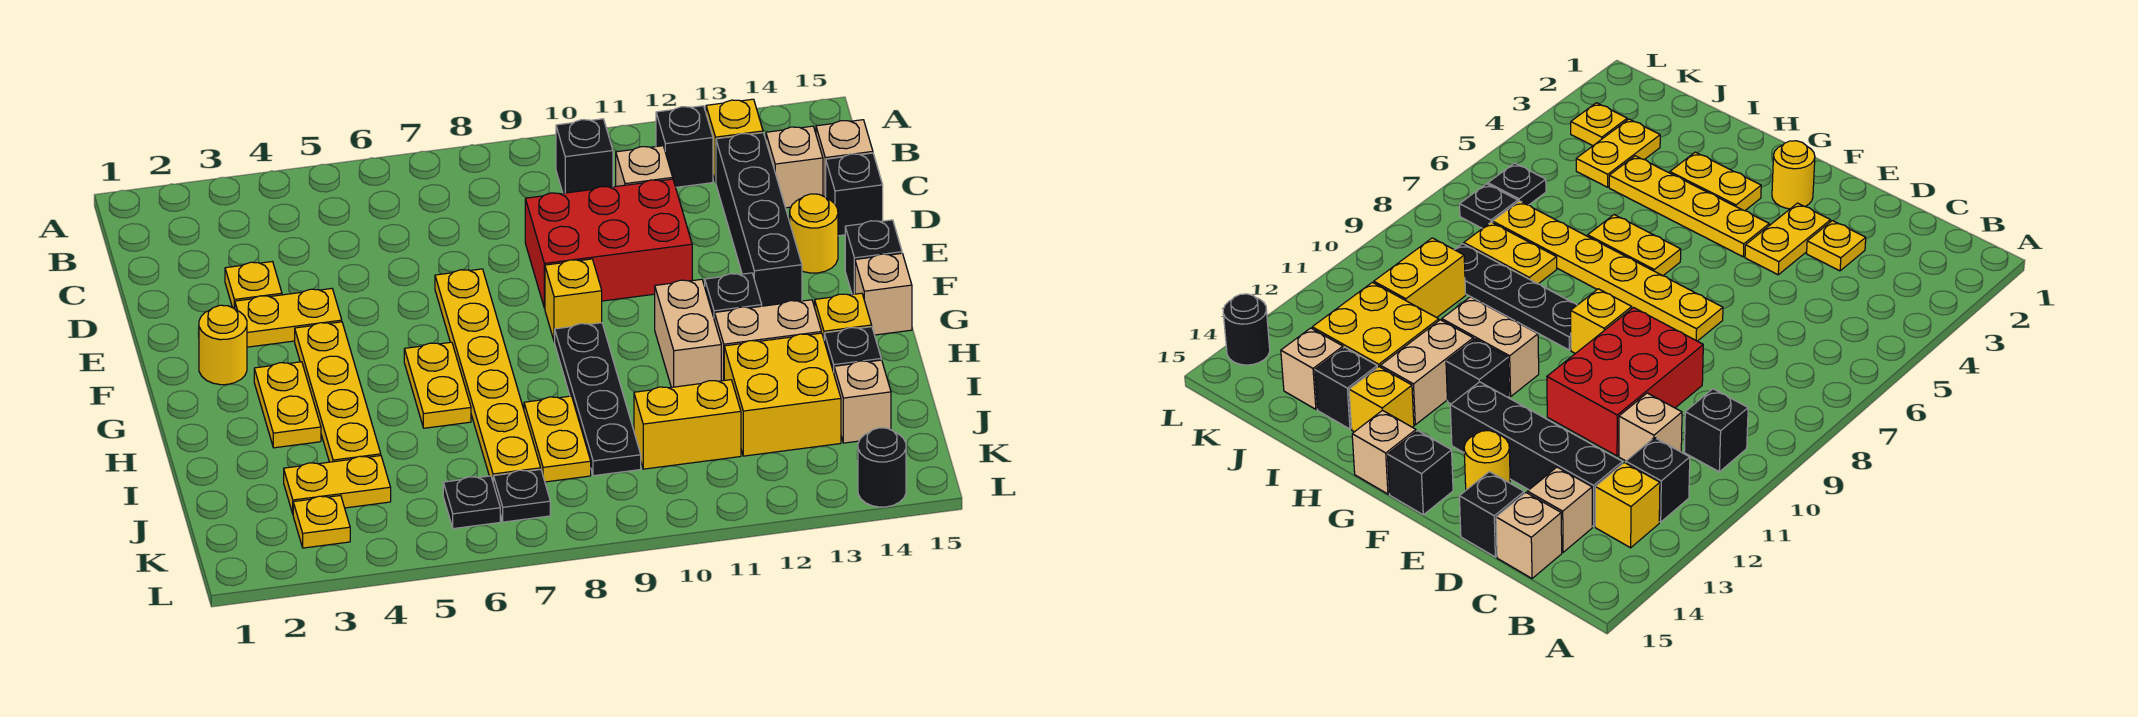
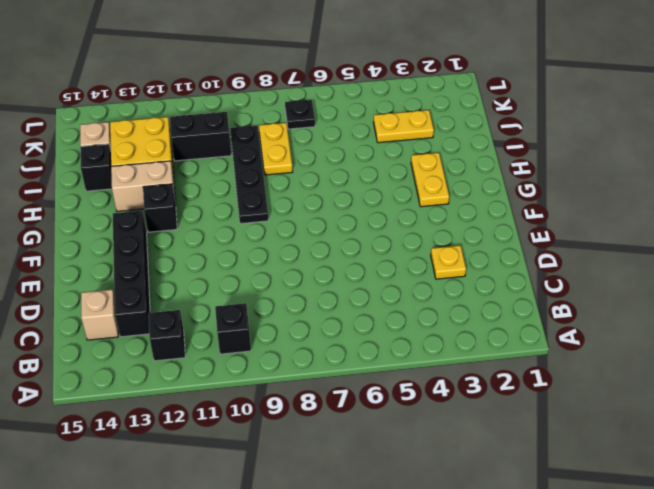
black brick J10:J11 level 1 -> yellow brick J10:J11 level 1
none -> yellow brick B13 level 1
none -> tan brick C11 level 1
none -> tan brick C15 level 1
none -> red brick D9:E11 level 1

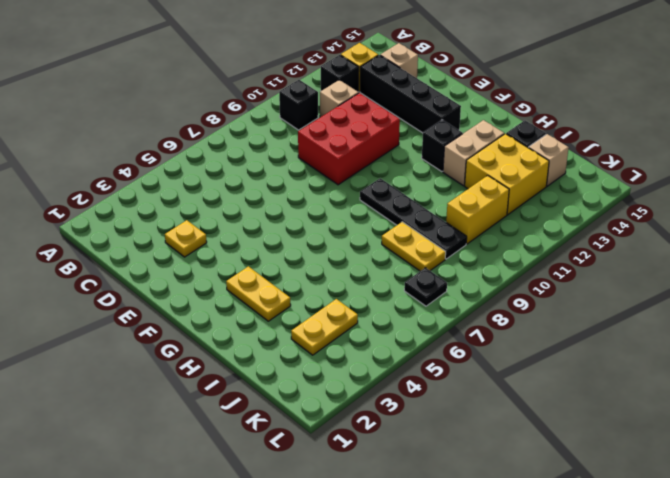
none -> tan brick C15 level 1
none -> black brick D15 level 1
none -> yellow plate E3:E4 level 1
none -> yellow plate E7:J7 level 1

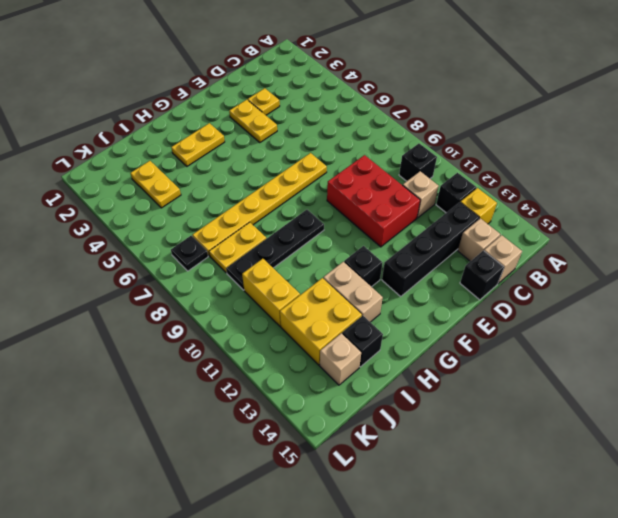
none -> yellow round brick E14 level 1
none -> yellow round brick F2 level 1
none -> yellow plate F4:I4 level 1
none -> yellow brick F9 level 1

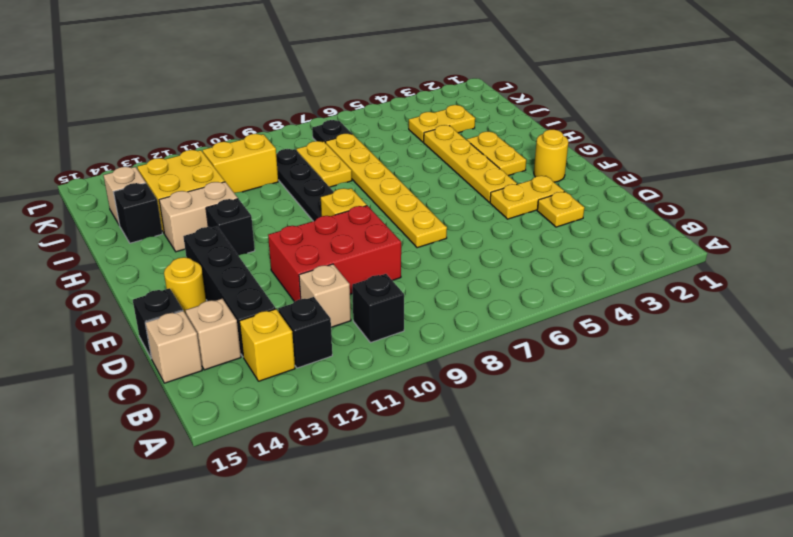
none -> black brick F15 level 1
none -> yellow plate G6:H6 level 1
none -> tan brick G11:H11 level 1
none -> tan brick G15 level 1

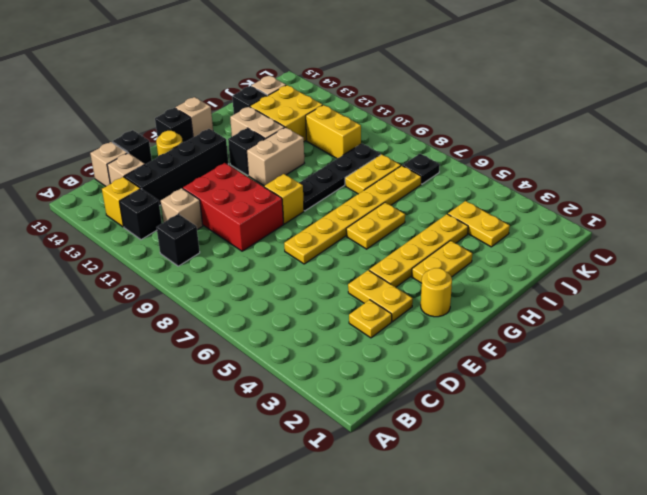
none -> yellow brick H14 level 1
none -> yellow plate K3 level 1
none -> black plate K6 level 1
none -> black round brick L14 level 1

